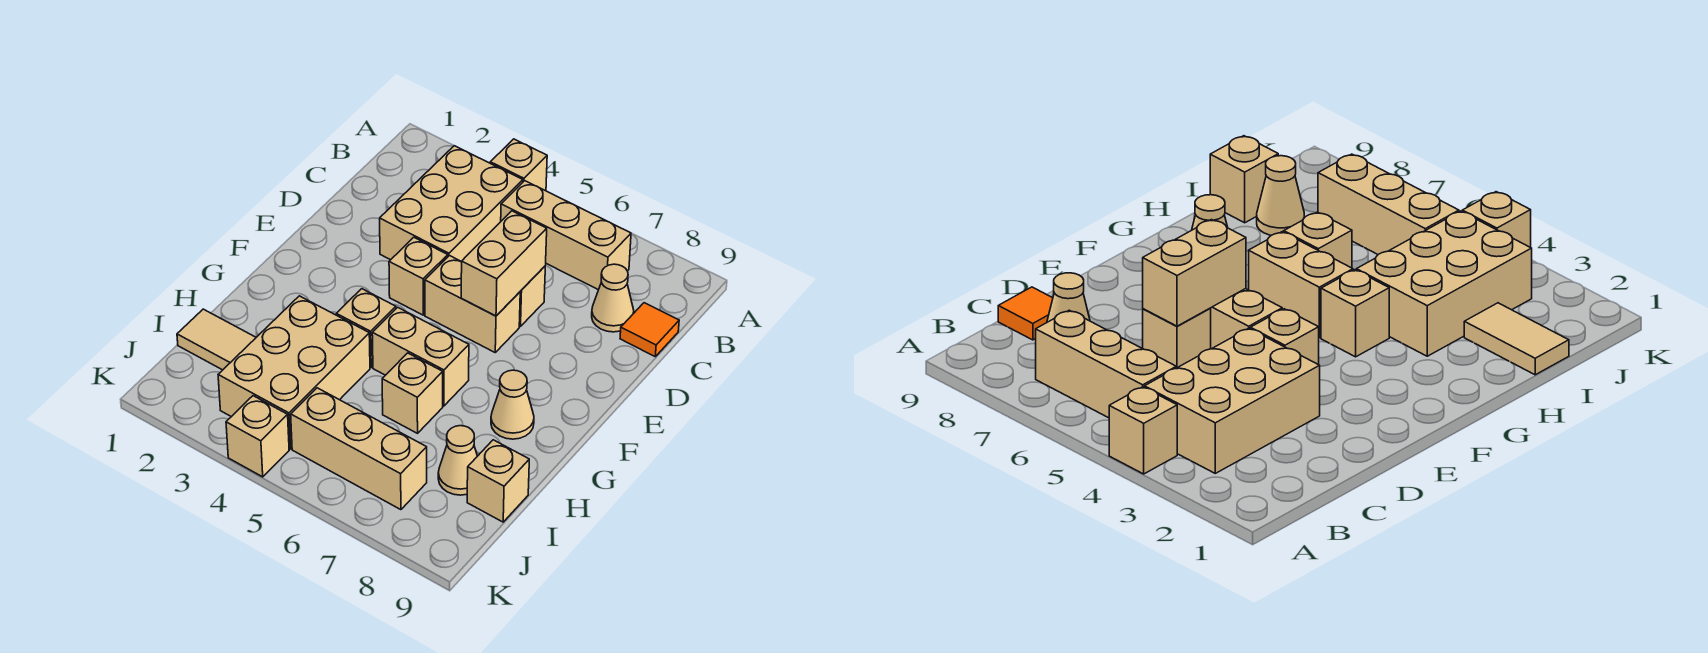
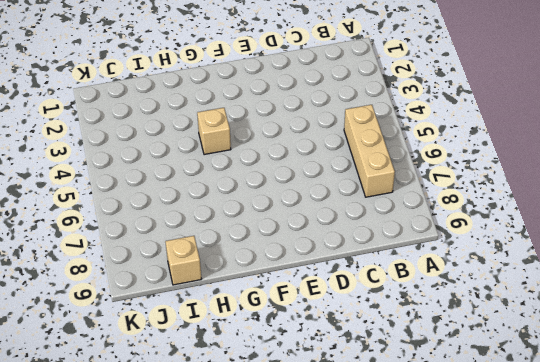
none -> tan brick A4 level 1
none -> tan brick B3:D4 level 1
none -> tan cone C8 level 1

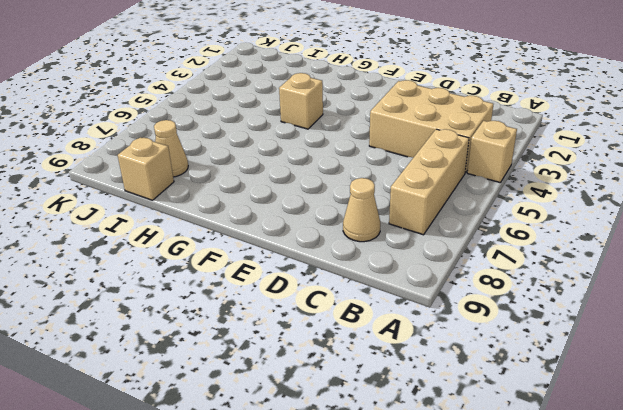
none -> orange tile C9 level 1
none -> tan brick D6 level 1
none -> tan brick E4 level 1

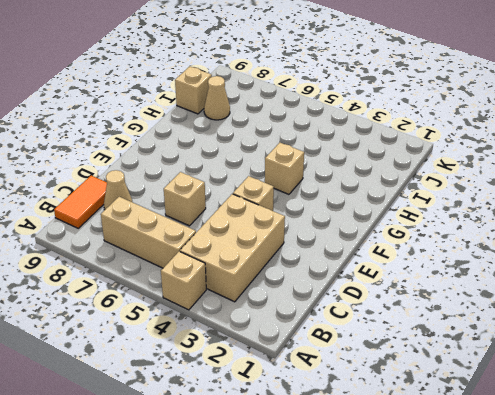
orange tile B9:C9 level 1 -> orange tile C9 level 1
none -> tan brick E5:E6 level 1
none -> tan brick G5:G6 level 1
none -> tan cone G8 level 1

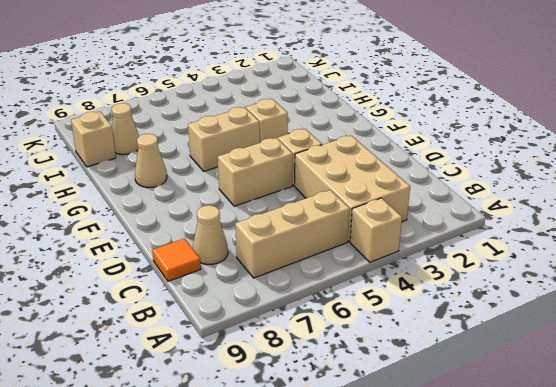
none -> tan brick D6 level 1
none -> tan brick H3:J4 level 1
none -> tan brick H6 level 1

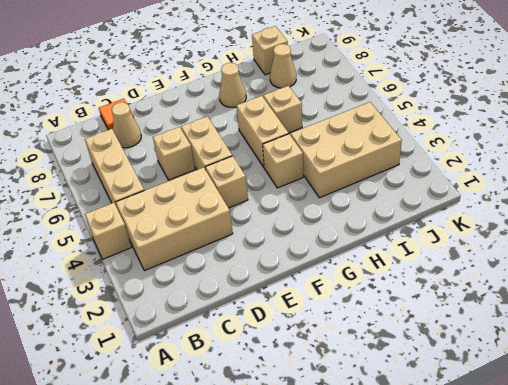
none -> tan tile I1:I2 level 1
none -> tan brick J5:J7 level 1
none -> tan brick K4 level 1

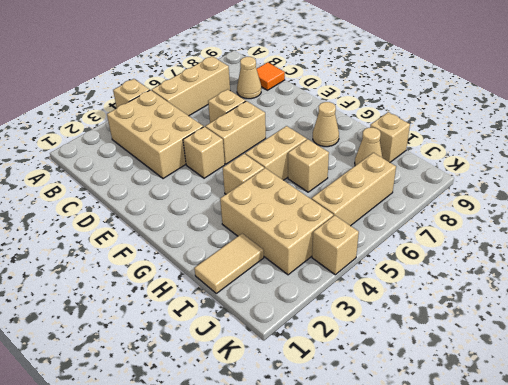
none -> tan brick D6:E6 level 2

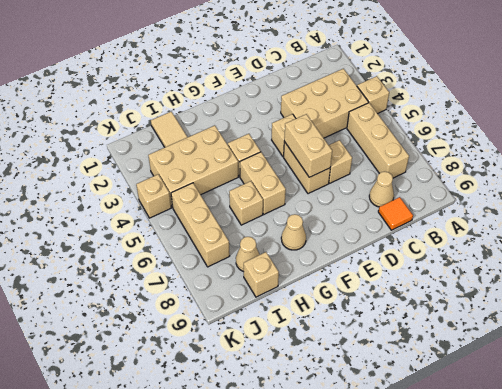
tan brick E5:E6 level 2 -> tan brick D6:E6 level 2

